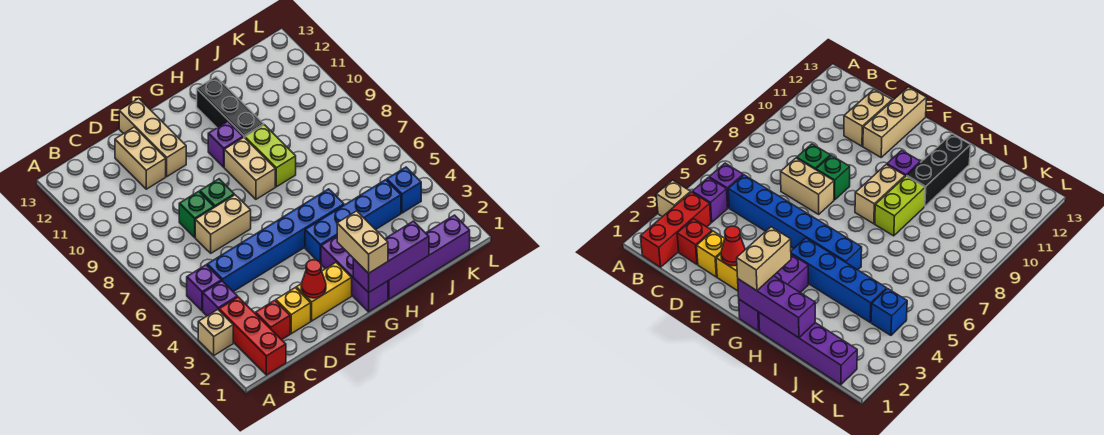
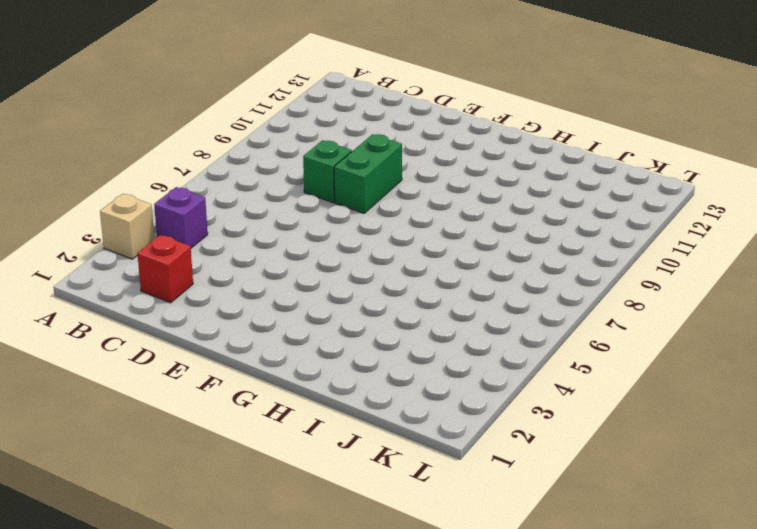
green brick E8:E9 level 1 -> green brick E8 level 1
none -> red brick B1:B3 level 1
none -> purple brick B5 level 1
none -> blue brick C5:H5 level 1

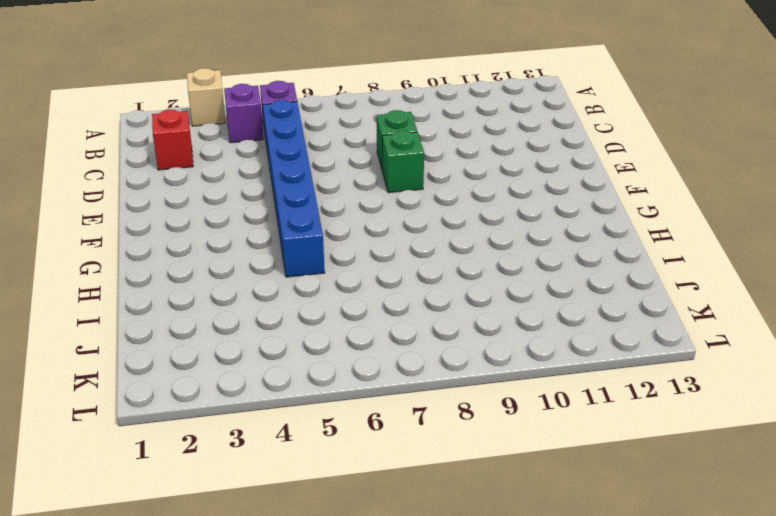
none -> red brick B1:B3 level 1
none -> yellow brick D2 level 1
none -> tan brick D7:E7 level 1

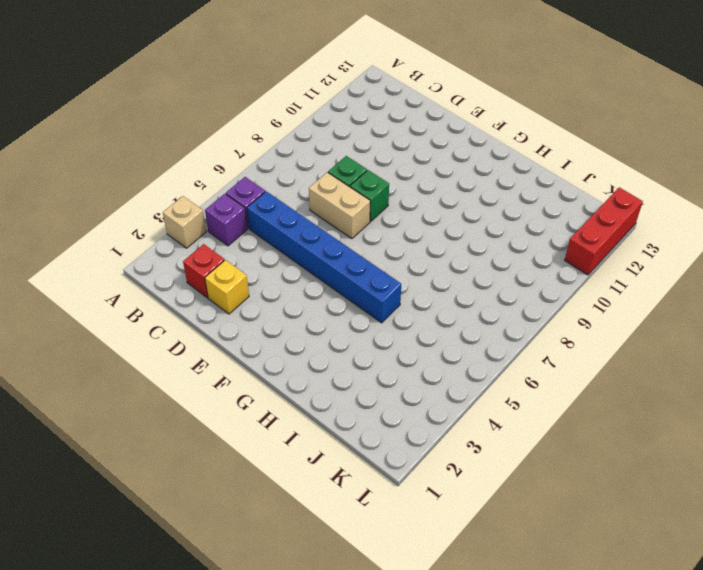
red brick L11:L13 level 1 -> red brick B1:B3 level 1
none -> tan brick D11:D12 level 1
none -> yellow brick E2:F2 level 1
none -> tan brick E11:E13 level 1

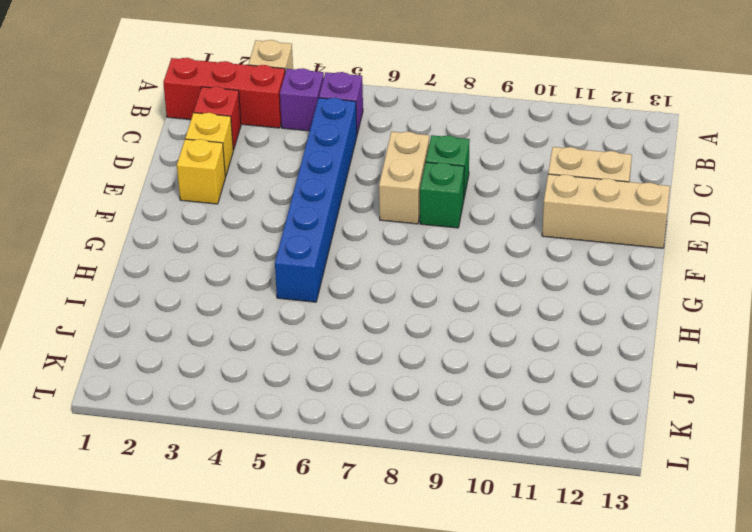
yellow brick E2 level 1 -> yellow brick E2:F2 level 1
none -> purple brick G1:G3 level 1
none -> blue brick G4:J4 level 1
none -> tan brick G8:G9 level 1

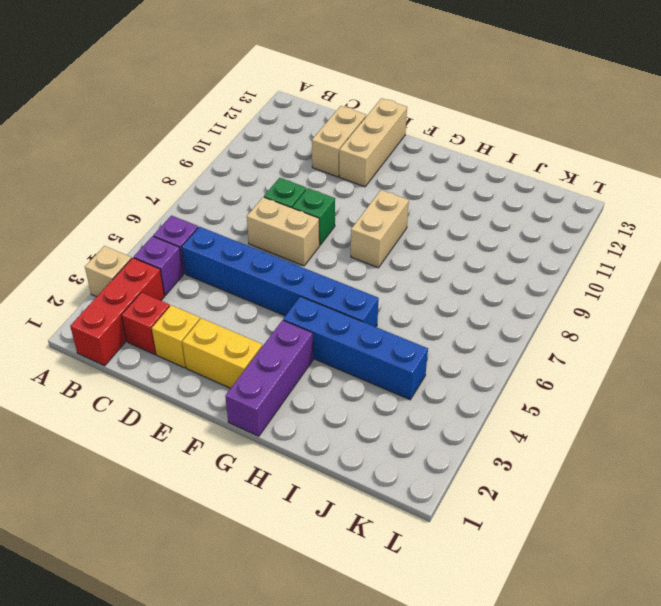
none -> purple brick G10 level 1
none -> purple brick H1:K1 level 1
none -> lime brick H8:H9 level 1

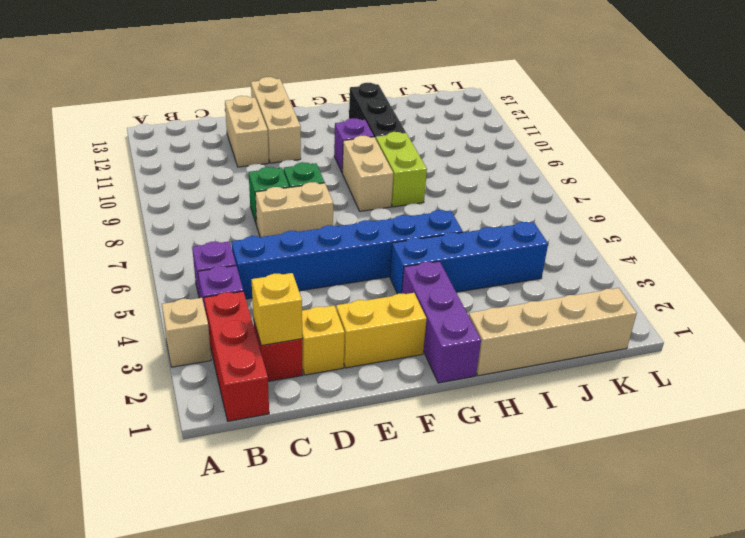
yellow brick C2 level 2 -> none
tan brick H1:K1 level 1 -> purple brick H1:K1 level 1
none -> blue brick K4 level 1
none -> red cone E2 level 2
none -> purple brick G1:I1 level 2

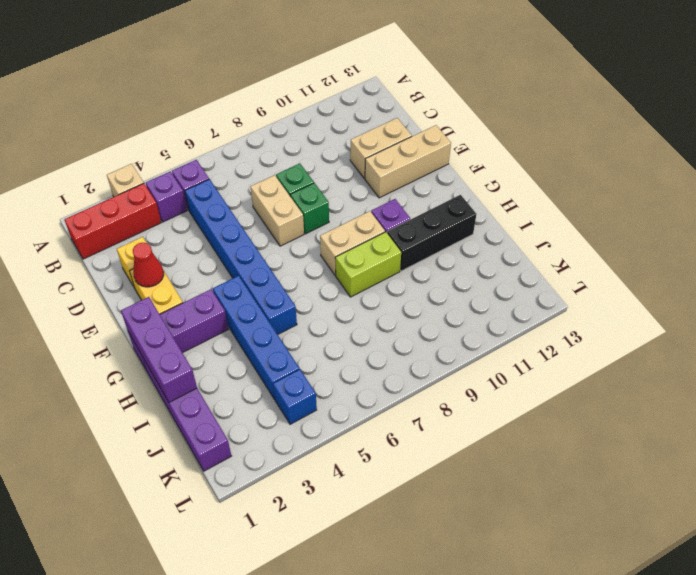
none -> red brick C2 level 1
none -> tan brick G1:G2 level 3

